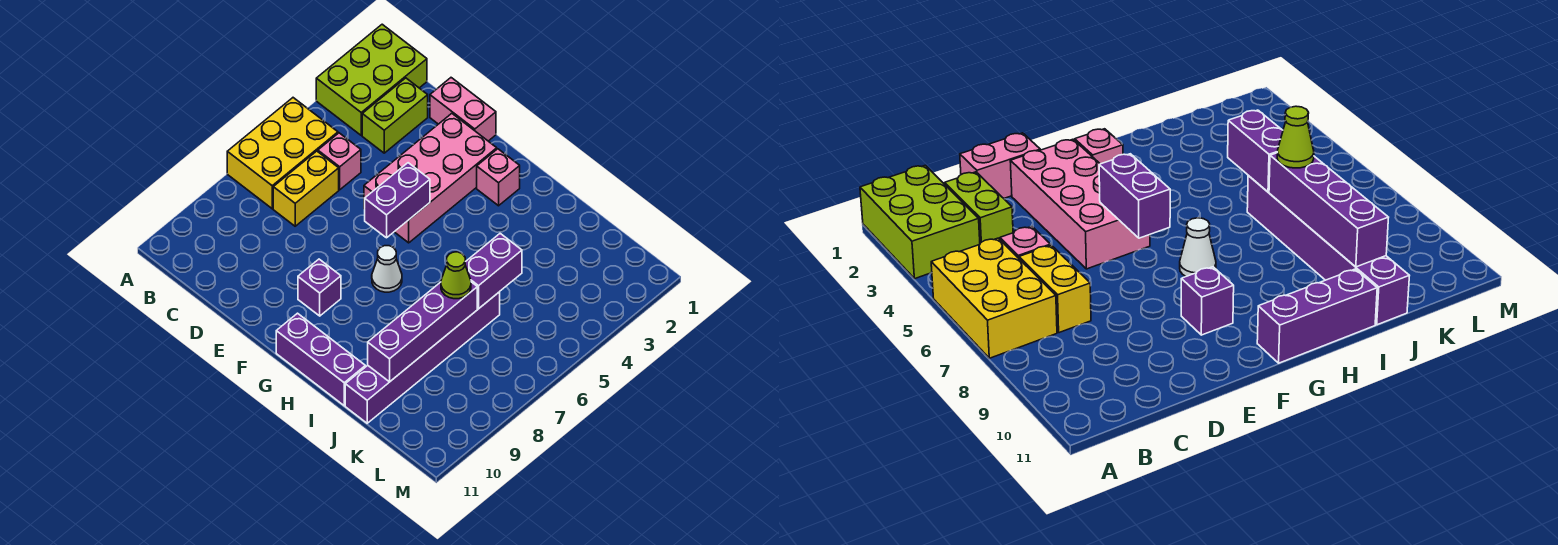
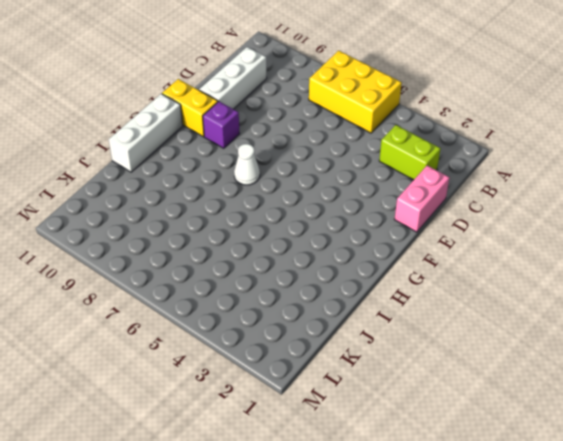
white brick C10:E10 level 1 -> none
yellow brick F10:F11 level 1 -> yellow brick C6:C7 level 1
white brick G11:I11 level 1 -> purple brick G11:I11 level 1
none -> lime brick A1:B3 level 1
none -> pink brick C5 level 1
none -> pink brick E2:F5 level 1

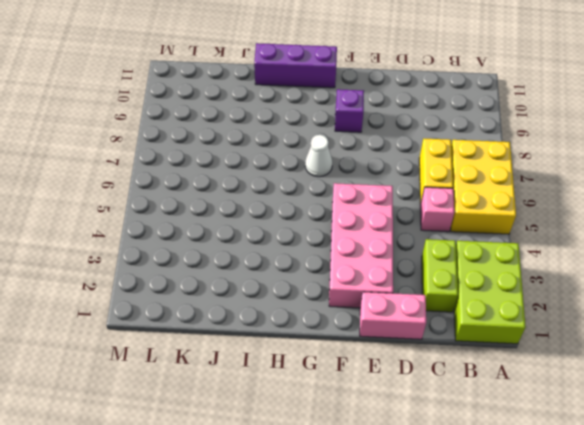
none -> pink brick G2 level 1
none -> purple brick J6:J11 level 1
none -> purple brick F5:F6 level 2

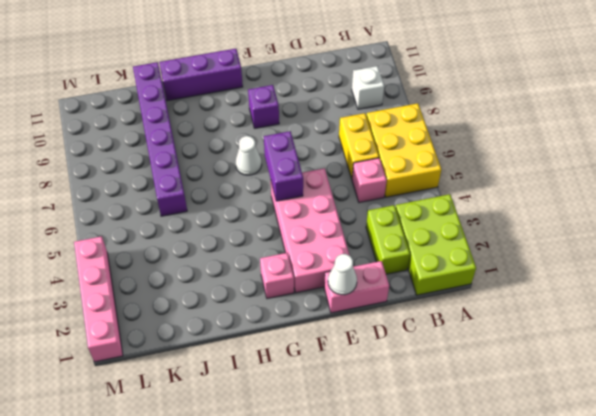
white brick B9 level 1 -> none
white cone E1 level 2 -> none
pink brick M1:M4 level 1 -> none
none -> purple brick J5:J6 level 2
none -> purple brick J7:J10 level 2
none -> lime cone J7 level 3

